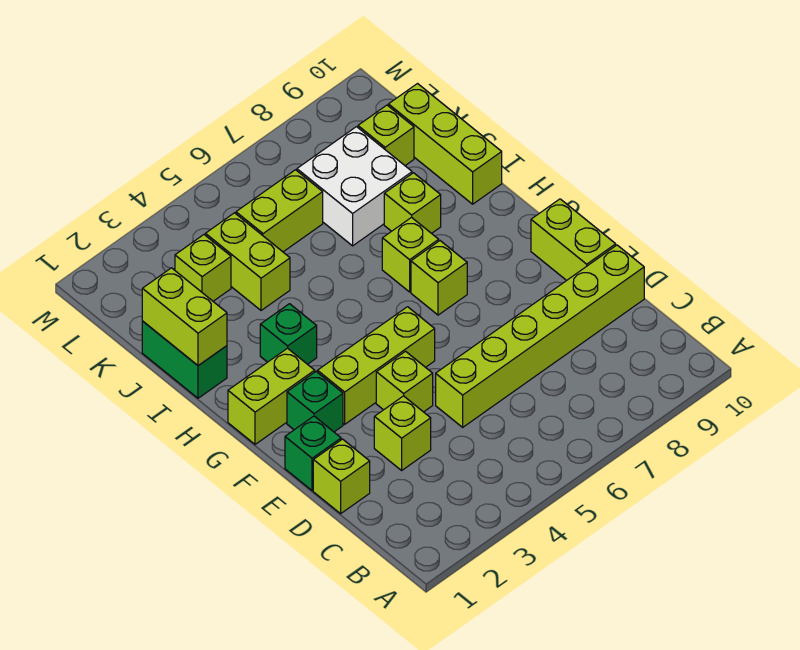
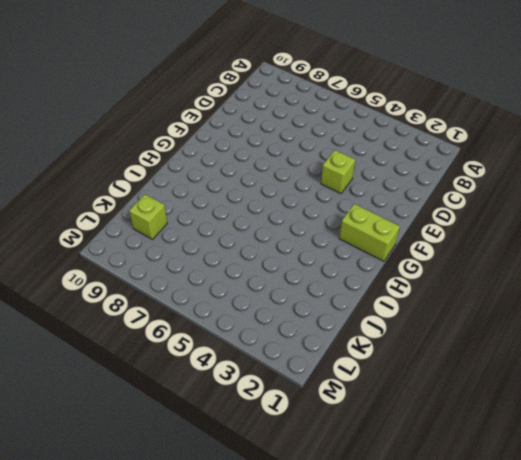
none -> lime brick D1 level 1
none -> lime brick D3 level 1
none -> lime brick D5:D10 level 1

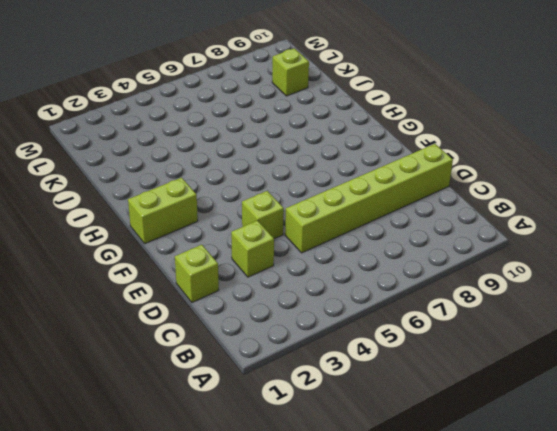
none -> green brick E1 level 1
none -> lime brick E10:F10 level 1
none -> green brick F2 level 1

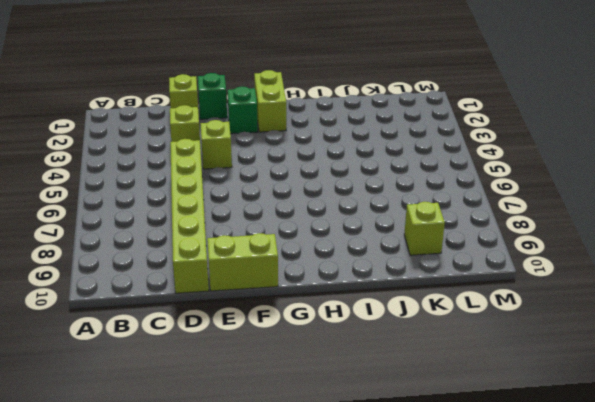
none -> lime brick F3:F5 level 1
none -> lime brick G7 level 1
none -> green brick H3 level 1

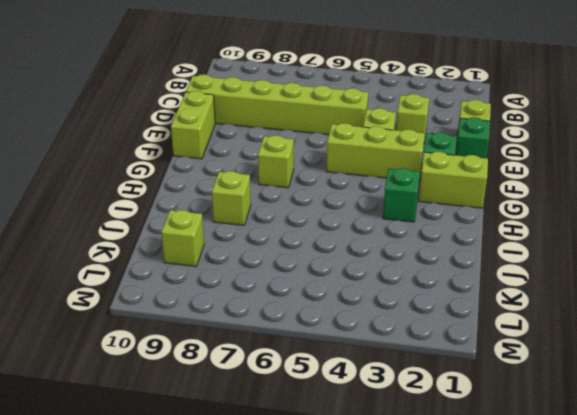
none -> lime brick H7 level 1
none -> green brick I1:J1 level 1
none -> lime brick I10:K10 level 1

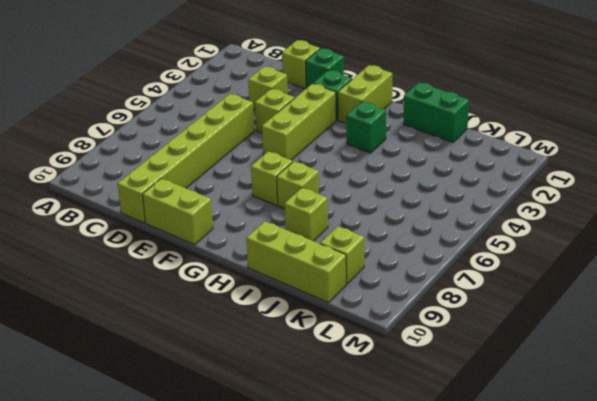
none -> lime brick J4:K4 level 1
none -> white brick J7:K8 level 1
none -> lime brick K3 level 1

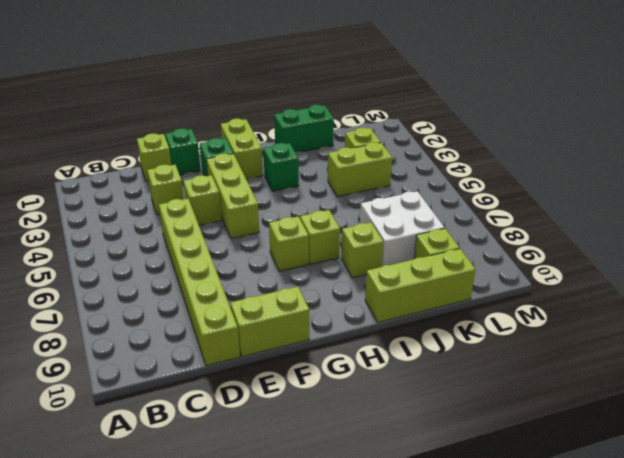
none -> lime brick K5:K6 level 1
none -> lime brick I1:J1 level 2

